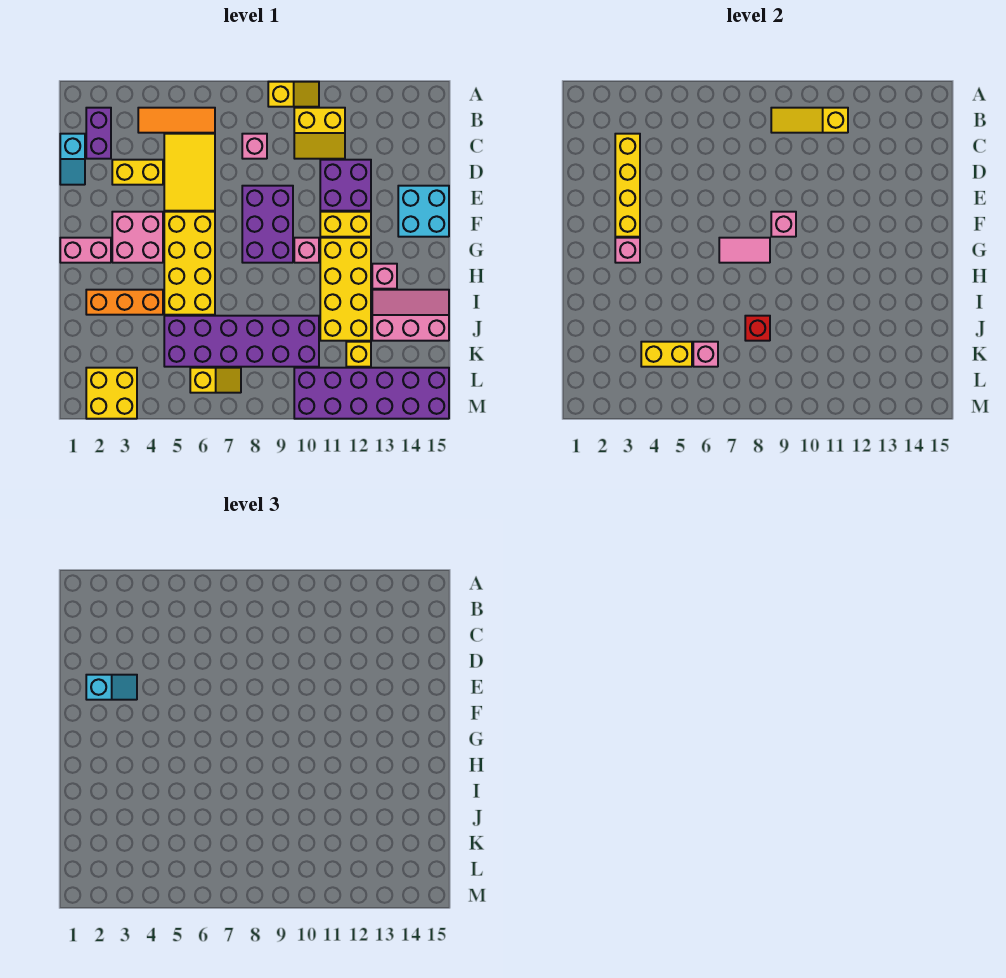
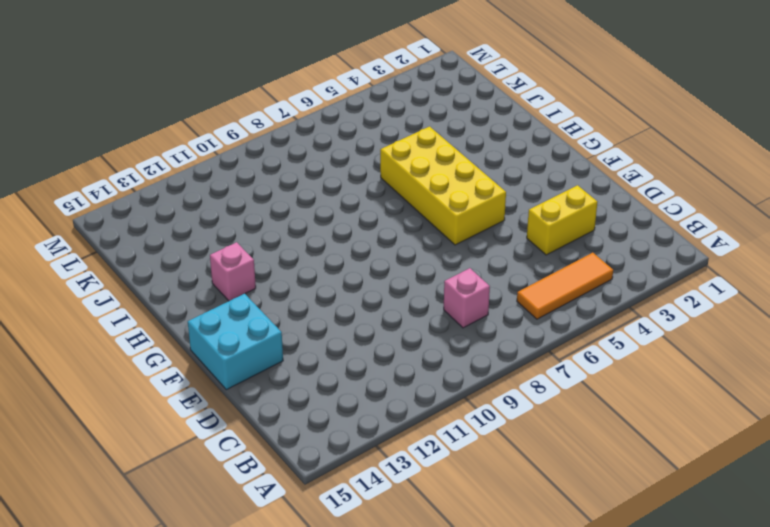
none -> yellow slope A9:A10 level 1 top 9
none -> purple brick B2:C2 level 1
none -> yellow slope B10:C11 level 1 top B
none -> cyan slope C1:D1 level 1 top C

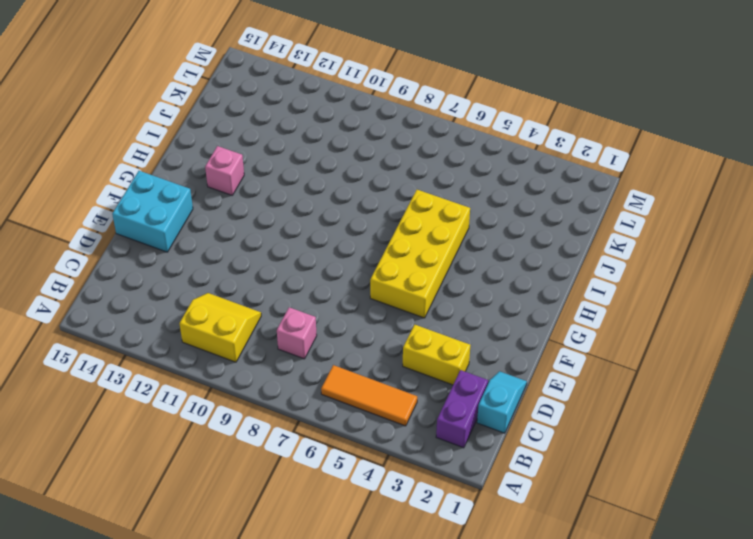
none -> yellow slope A9:A10 level 1 top 9
none -> yellow tile C5:E6 level 1
none -> purple brick D11:E12 level 1
none -> purple brick E8:G9 level 1

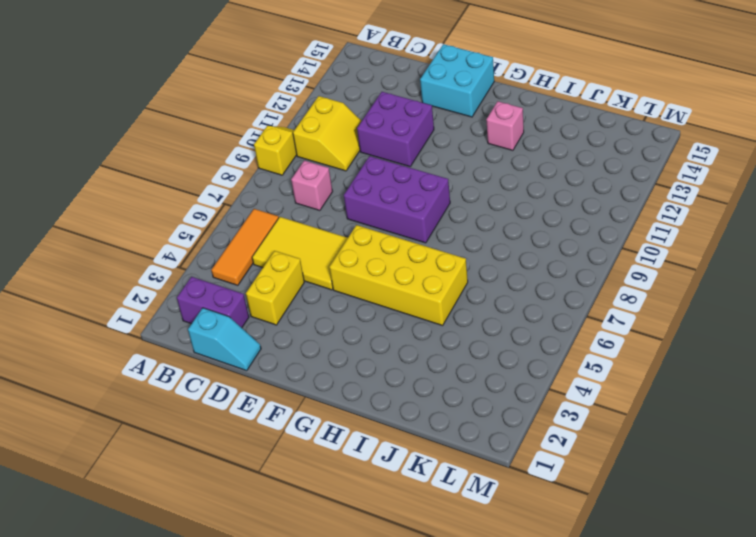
none -> pink brick F3:G4 level 1
none -> yellow brick F11:F12 level 1
none -> pink brick G1:G2 level 1
none -> pink brick G10 level 1

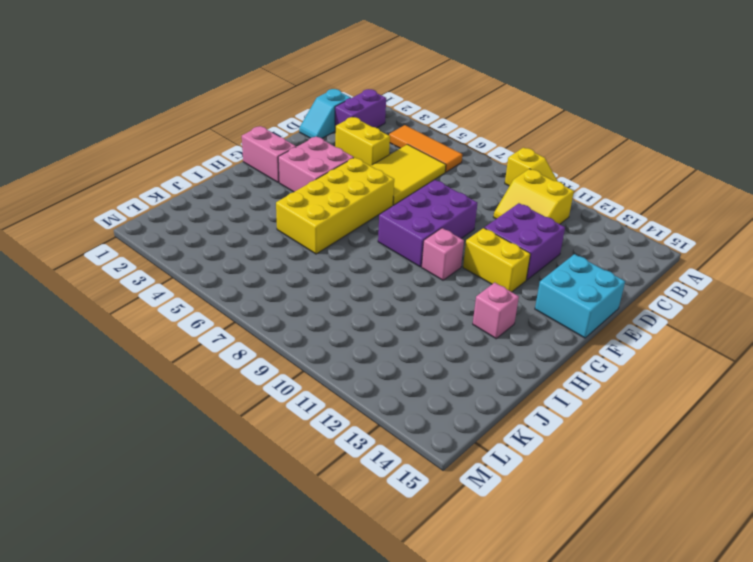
none -> pink brick C8 level 1
none -> yellow brick G11:J12 level 1
none -> orange brick I2:I4 level 1
none -> pink slope I13:J15 level 1 top J

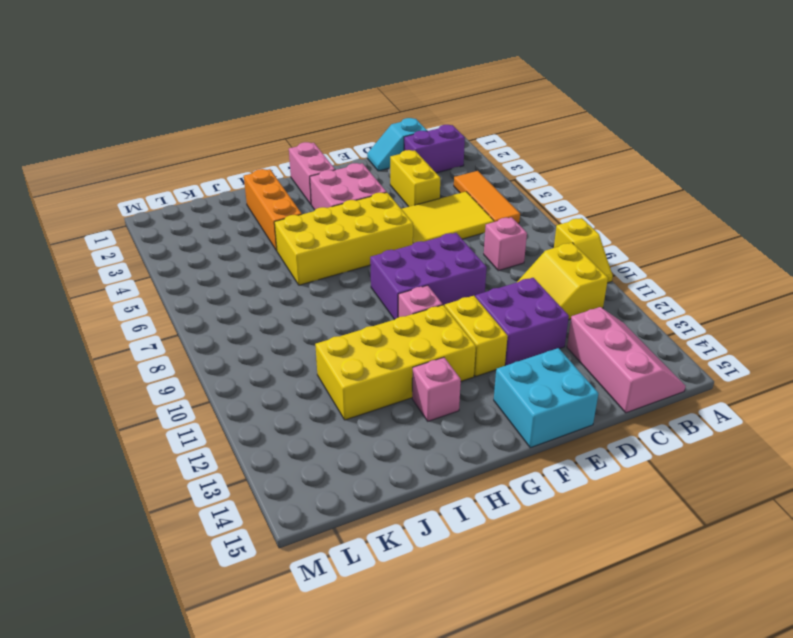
pink slope B13:C15 level 1 top C -> pink slope I13:J15 level 1 top J
none -> purple brick J5:K10 level 1
none -> yellow brick K12 level 1
none -> yellow brick L2:M3 level 1
none -> yellow slope L6:L7 level 1 top 6

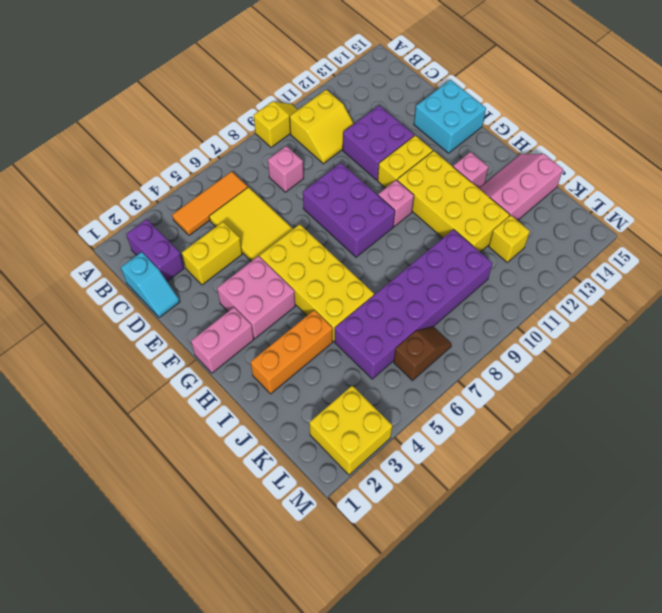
brown slope L6:L7 level 1 top 6 -> yellow slope L6:L7 level 1 top 6
none -> purple brick L10:M15 level 1
none -> yellow slope B9:B11 level 2 top 11
none -> yellow brick C3:F3 level 2
none -> pink brick F9 level 2

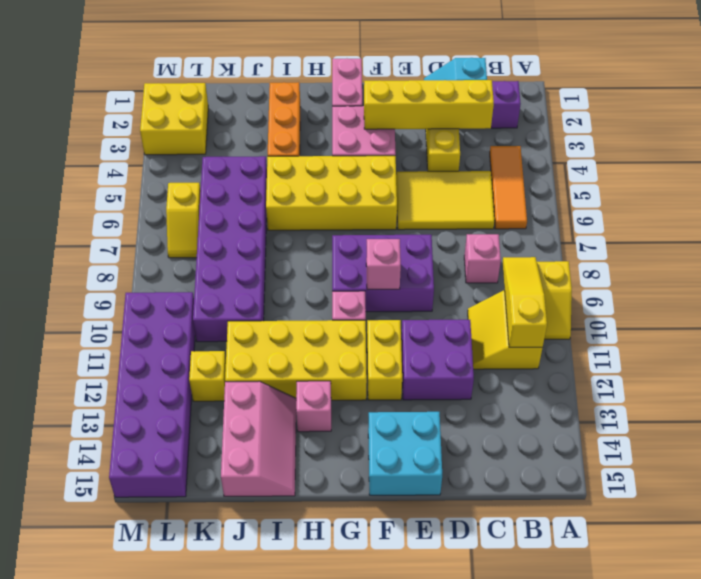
none -> pink brick G3 level 2
none -> pink tile G7:G8 level 2
none -> red brick J8 level 2
none -> yellow brick K4:K5 level 2

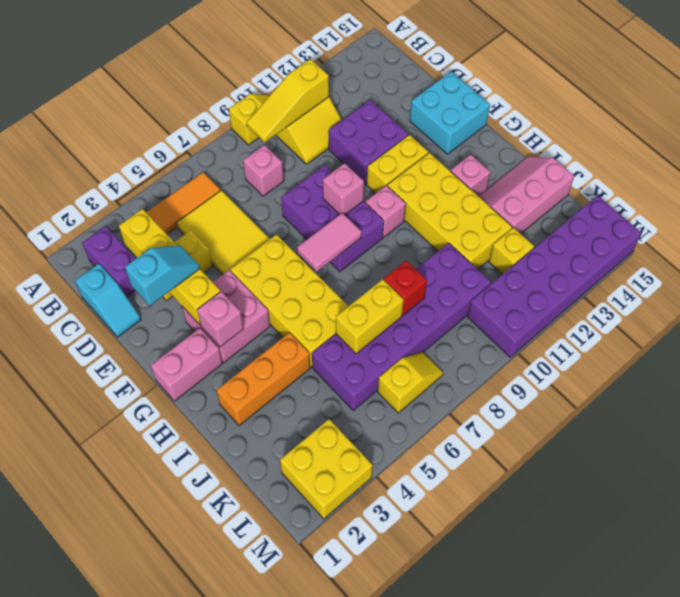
yellow brick J6:J7 level 2 -> yellow brick K4:K5 level 2
none -> pink brick K6 level 2

